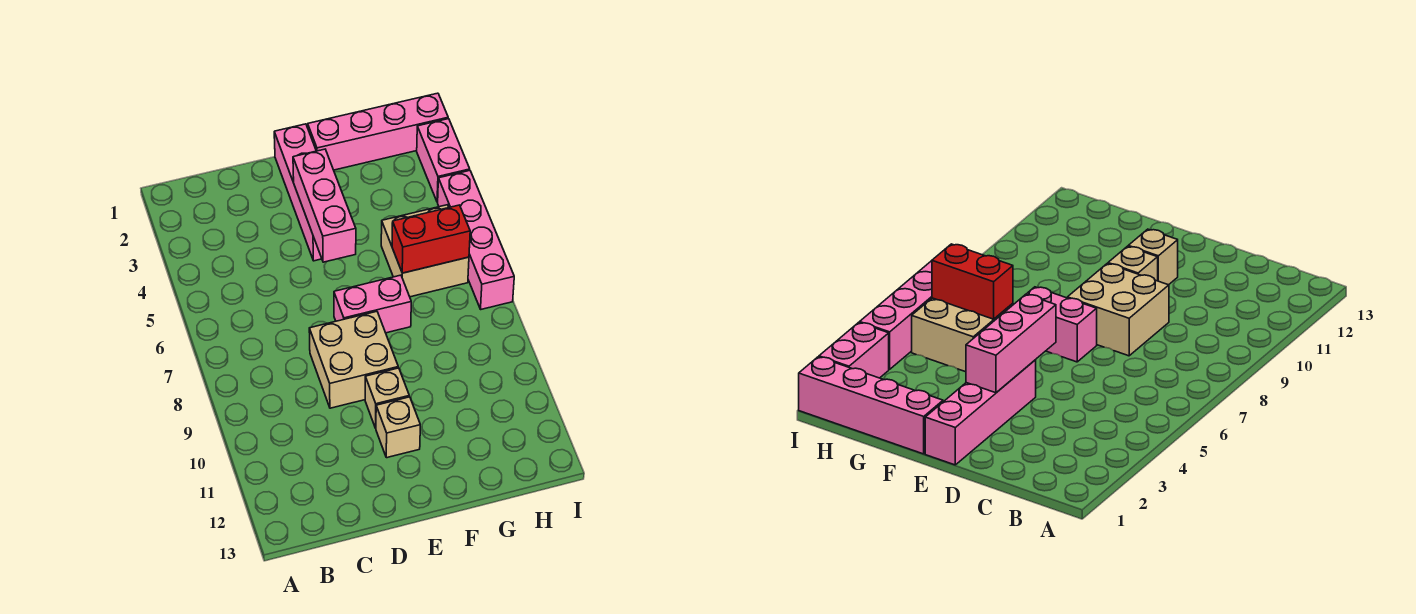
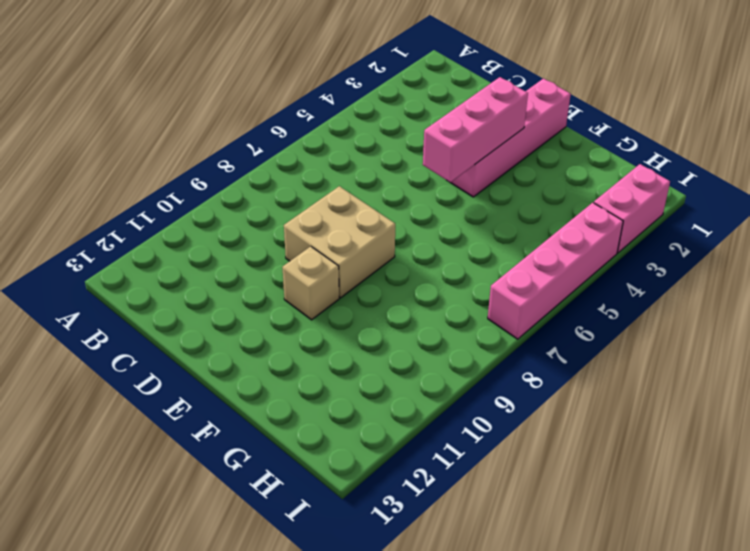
none -> pink brick E7:F7 level 1
none -> tan brick E11 level 1

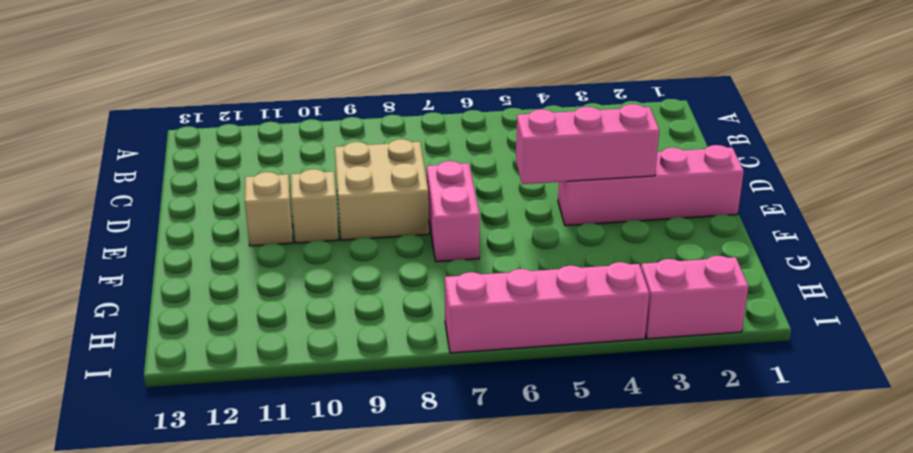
none -> pink brick F1:I1 level 1
none -> tan brick G5:H6 level 1

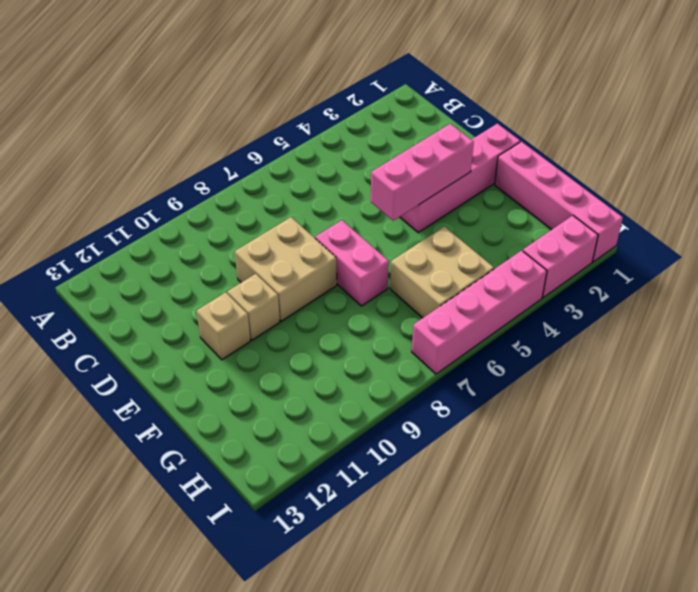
none -> red brick G6:H6 level 2

